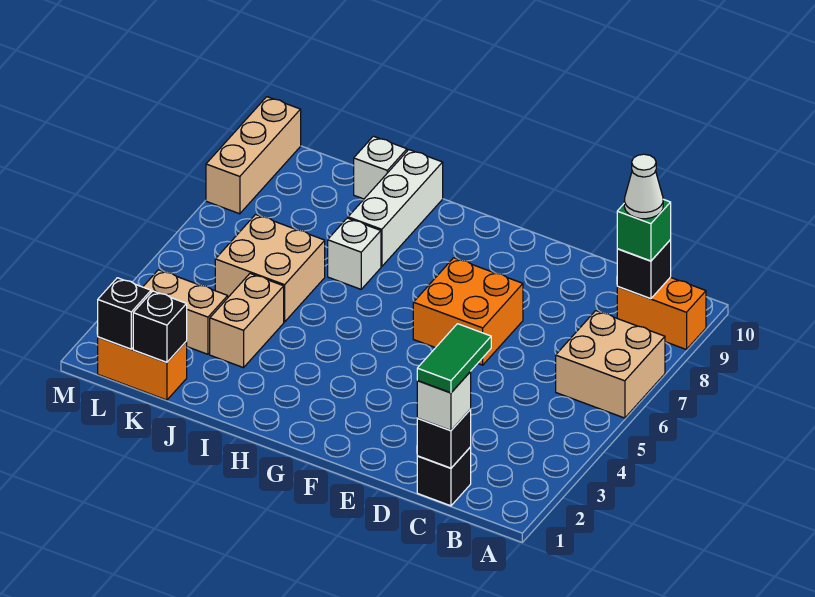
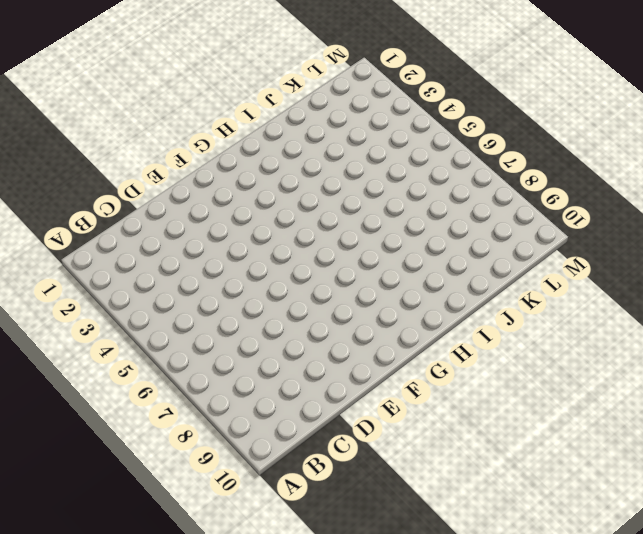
none -> tan brick A6:B7 level 1
none -> orange brick A9:B9 level 1
none -> black brick C1 level 1

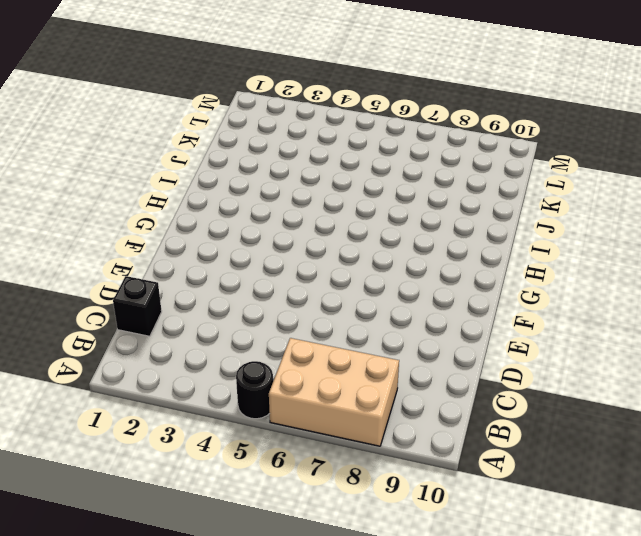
black round brick A5 level 1 -> none
tan brick A6:B8 level 1 -> tan brick A6:B7 level 1
none -> orange brick A9:B9 level 1
none -> orange brick E6:F7 level 1
none -> white brick I7 level 1

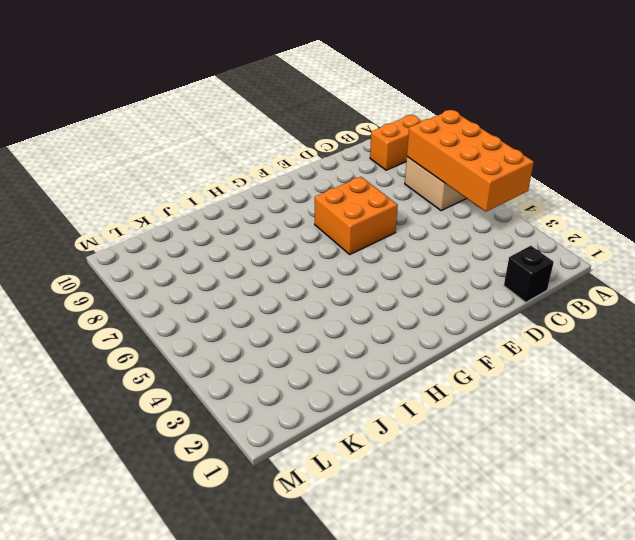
orange brick A4:B7 level 2 -> none
none -> white brick I7 level 1
none -> white brick I8:I10 level 1
none -> tan brick J3:J4 level 1

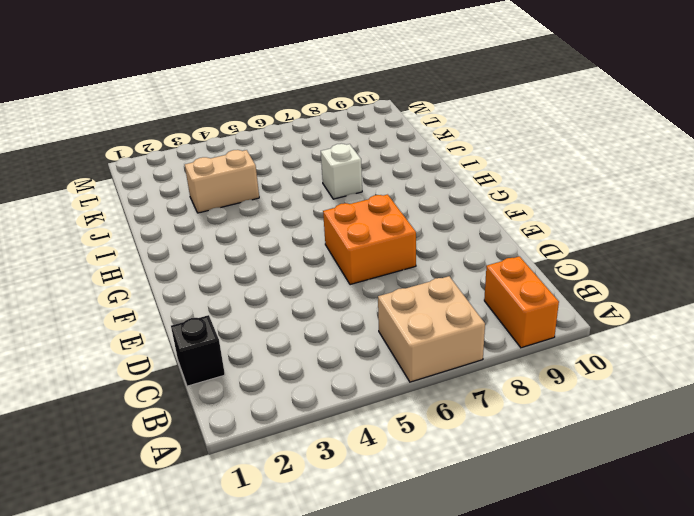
none -> white brick I8:I10 level 1
none -> tan brick J5:K6 level 1
none -> white brick J10 level 1

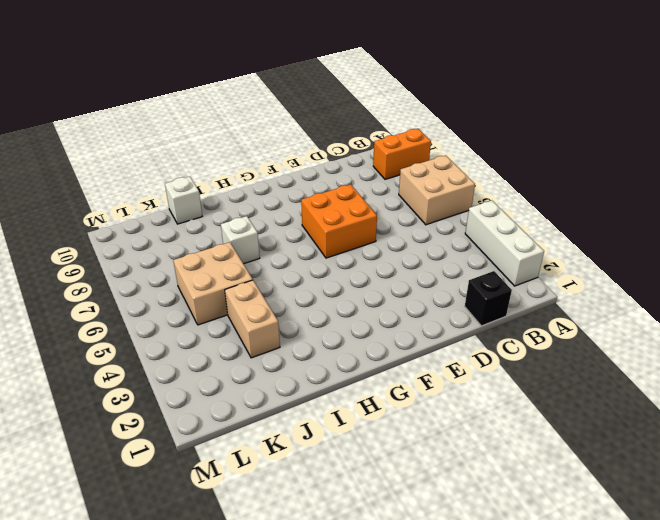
white brick A2:A4 level 1 -> white brick I8:I10 level 1
none -> orange brick K1:L1 level 1
none -> tan brick K3:L3 level 1
none -> tan brick M8:M10 level 1

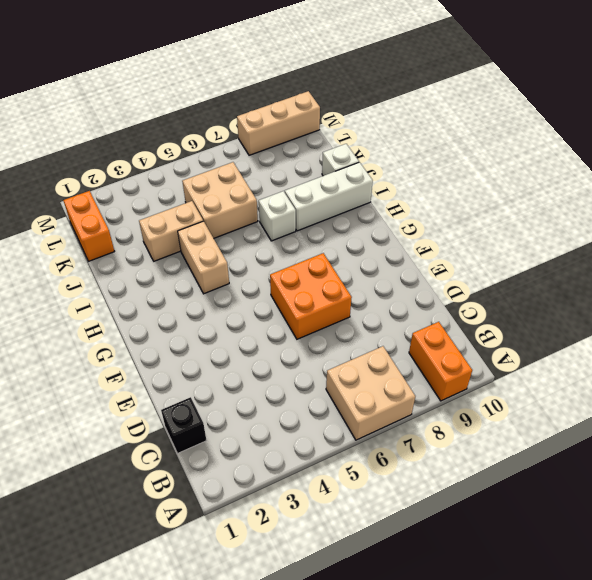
tan brick H4:I4 level 1 -> tan brick K3:L3 level 1
none -> black brick B9 level 2
none -> black brick C1 level 2
none -> black brick K1 level 2

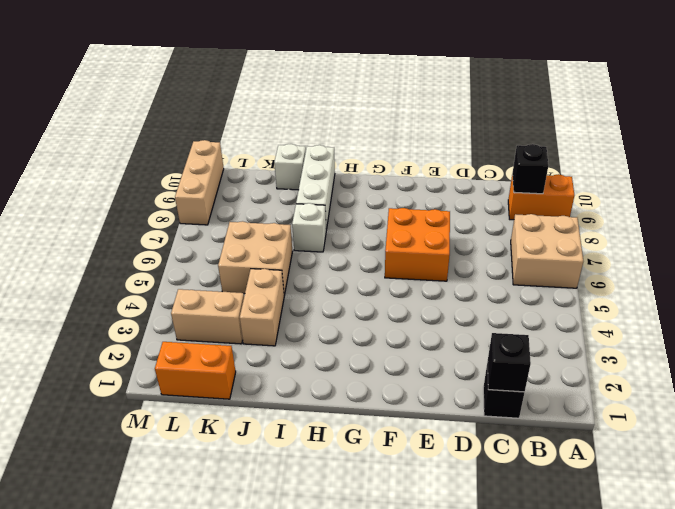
none -> black brick K1 level 2
none -> black brick L1 level 2
none -> green brick B9 level 3

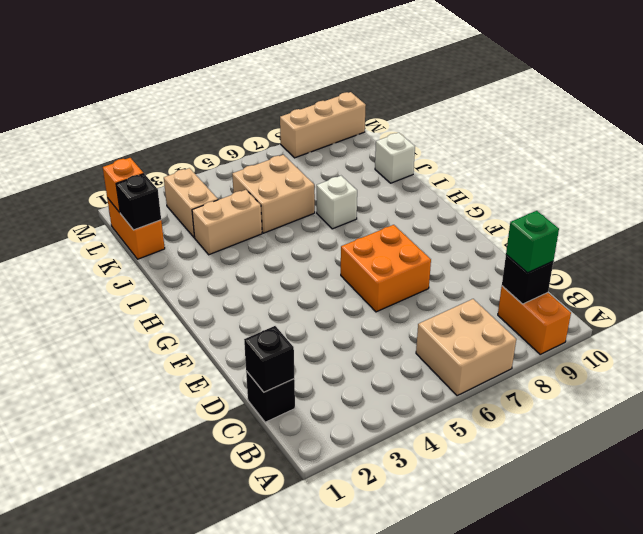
orange brick L1 level 2 -> black brick L1 level 2
none -> white brick I8:I10 level 1
none -> white brick C1 level 3
none -> white cone B9 level 4

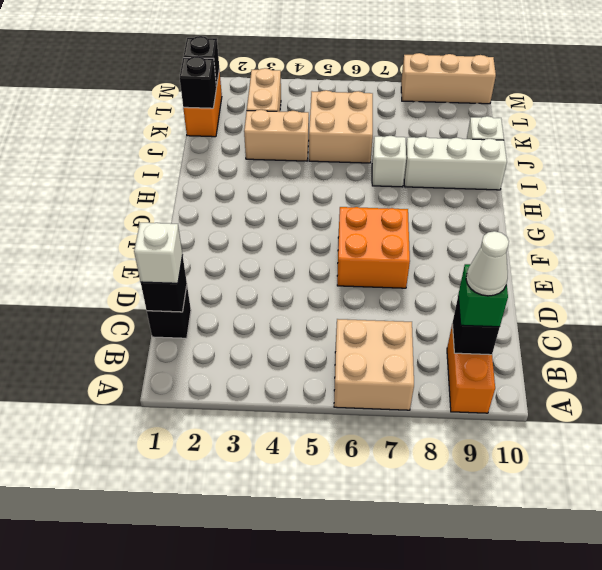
none -> green tile C1:C2 level 4

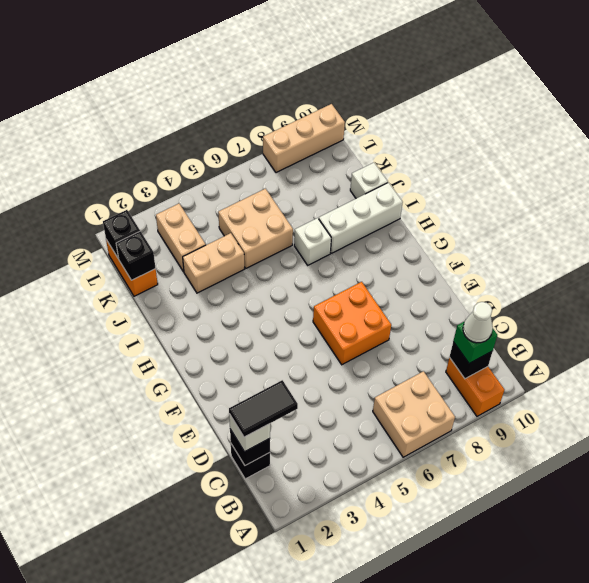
black tile C1:C2 level 4 -> green tile C1:C2 level 4

